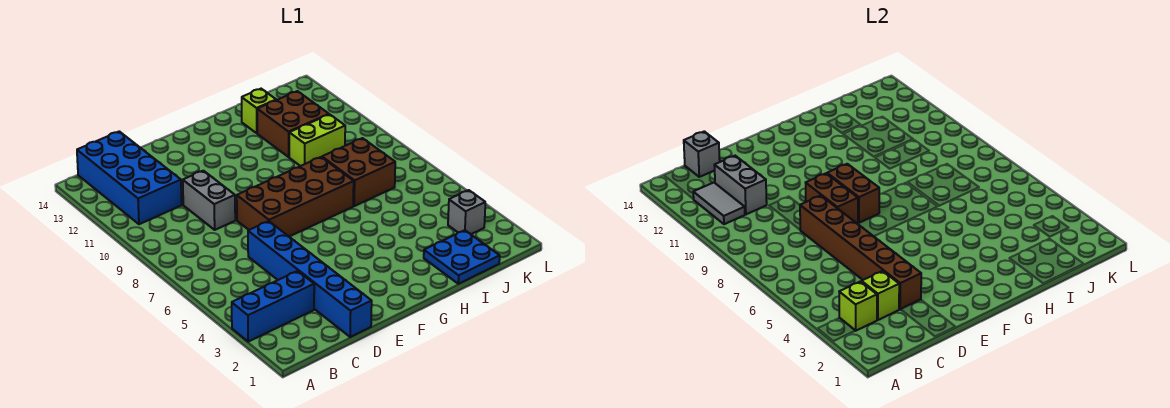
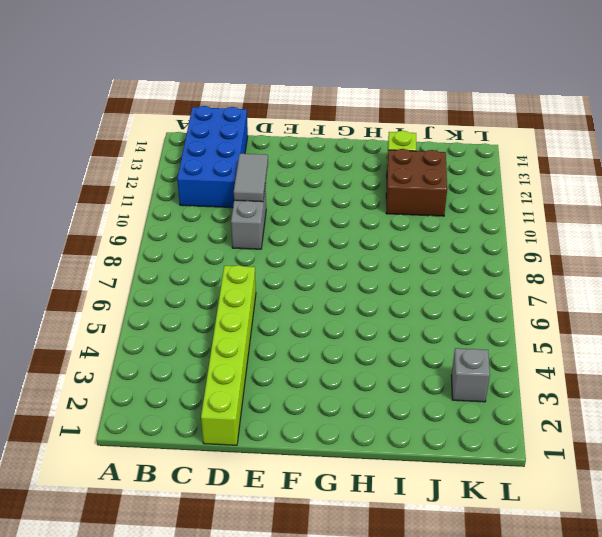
lime brick D1:D6 level 1 -> blue brick D1:D6 level 1
grey tile D10:D11 level 2 -> grey tile B11:B12 level 2
none -> blue brick A3:C3 level 1
none -> brown brick E7:H8 level 1
none -> blue plate I1:J2 level 1

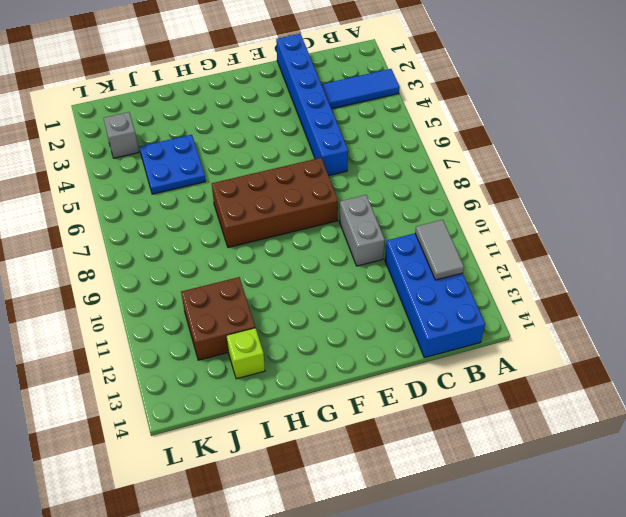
blue tile A3:C3 level 1 -> blue brick A3:C3 level 1
blue plate I4:J5 level 1 -> blue plate I1:J2 level 1
none -> brown brick I7:J8 level 1
none -> lime brick I10:J10 level 1
none -> lime brick B3 level 2

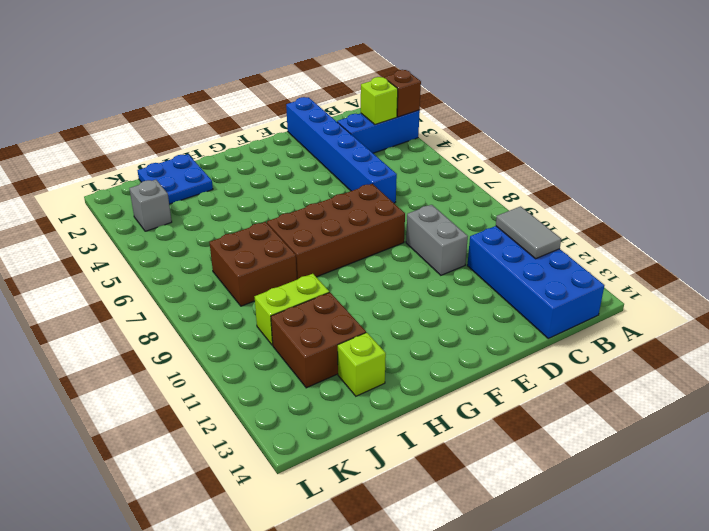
brown brick A3 level 2 -> none
none -> lime brick C3 level 2
none -> grey brick C11:C12 level 2
none -> grey brick C14 level 2

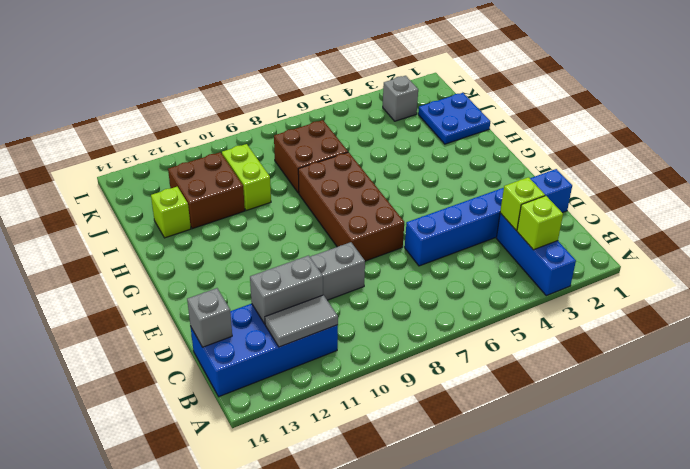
none -> brown brick D3:D8 level 2
none -> brown brick E8:E9 level 2
none -> brown brick F8:F9 level 2

